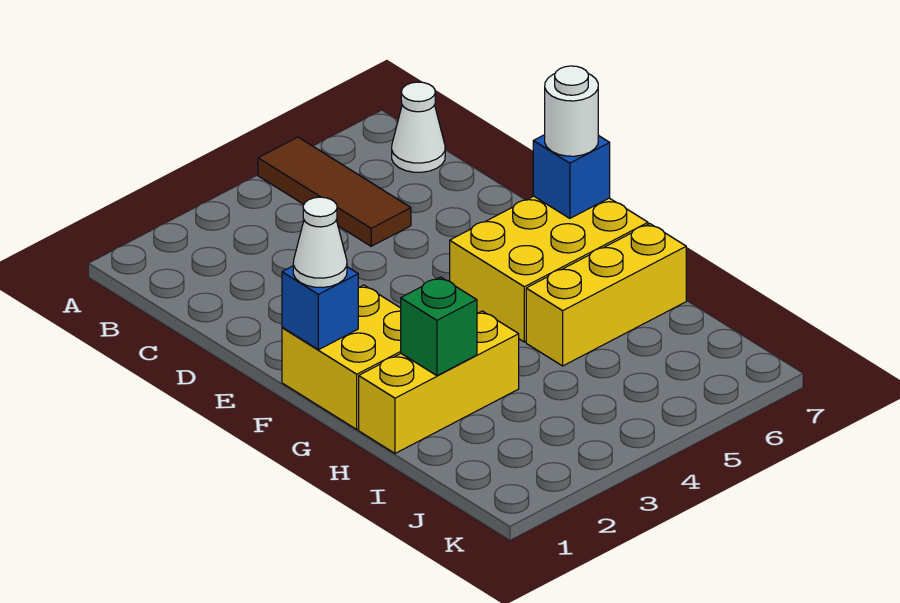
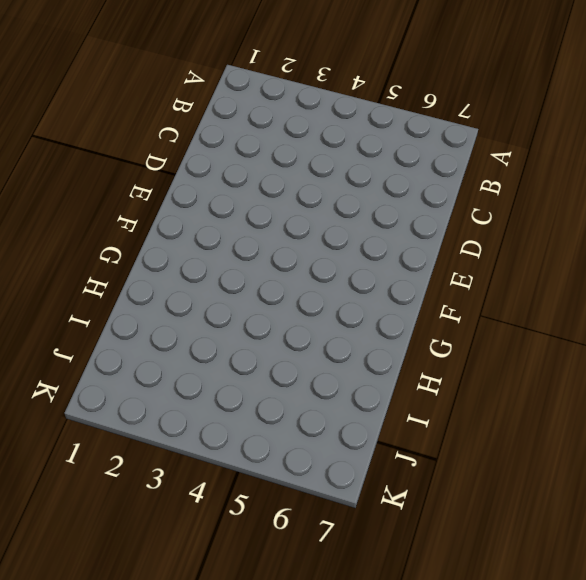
none -> brown tile A5:C5 level 1
none -> white cone B7 level 1

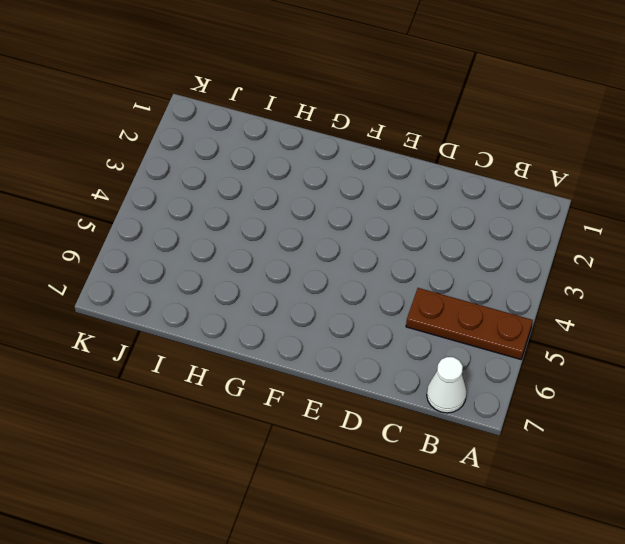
brown plate A5:C5 level 1 -> brown tile A5:C5 level 1
none -> yellow brick F1:G2 level 1
none -> yellow brick F5:G7 level 1

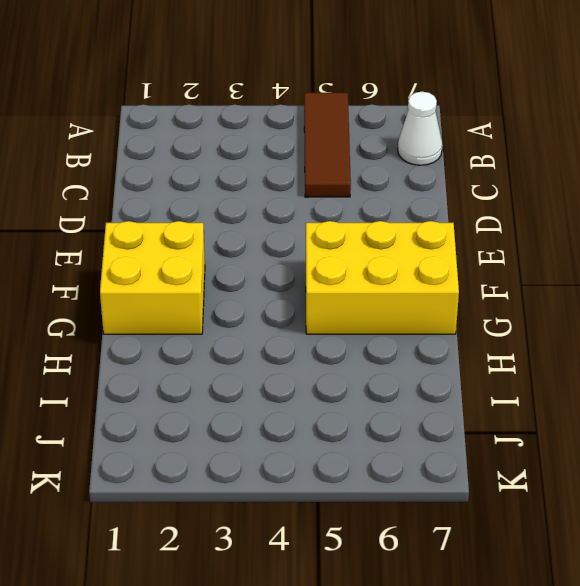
none -> yellow brick H1:H3 level 1
none -> yellow brick H5:H7 level 1

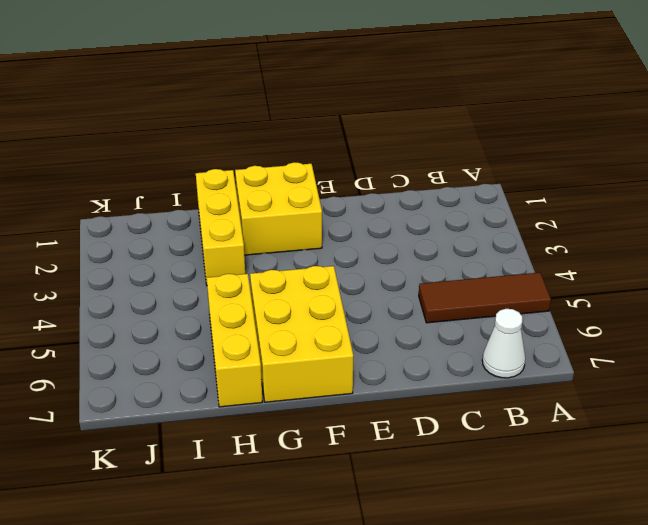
none -> blue brick F1 level 2
none -> blue brick F7 level 2

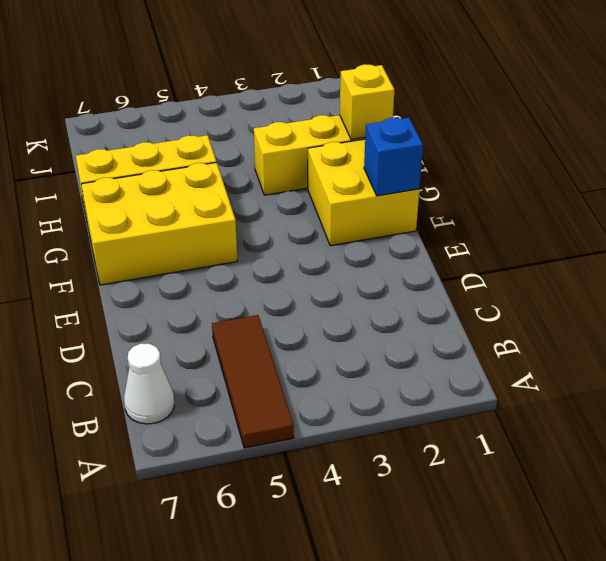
yellow brick H1 level 2 -> none
none -> blue brick F7 level 2
none -> green brick H2 level 2

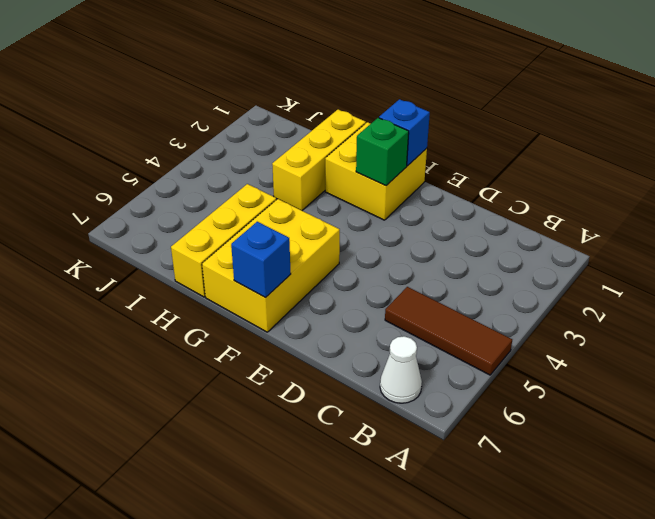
green brick F2 level 2 -> green brick H2 level 2
none -> white cone F1 level 3
none -> white round brick F7 level 3

